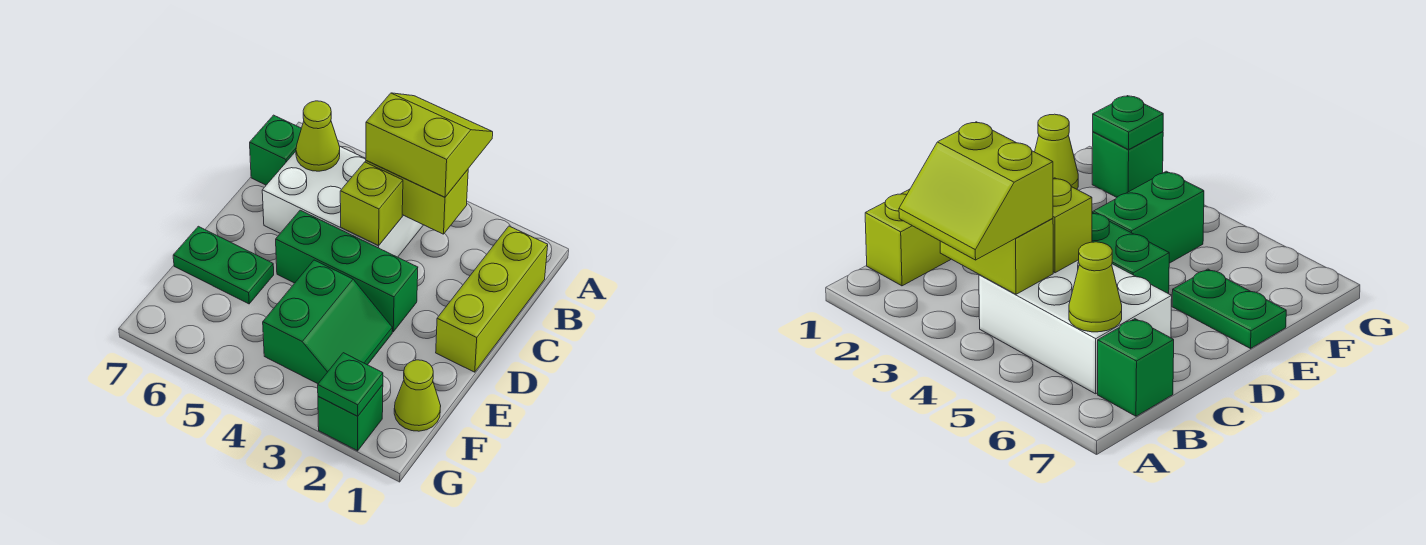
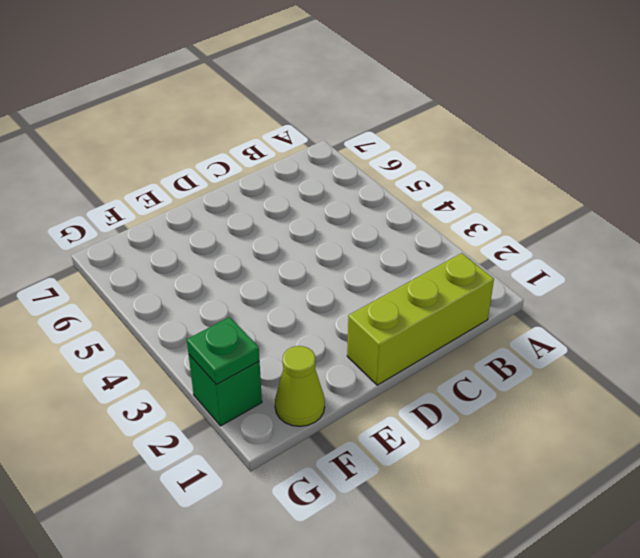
none -> white brick B4:C6 level 1
none -> green brick B7 level 1
none -> green brick D3:D5 level 1

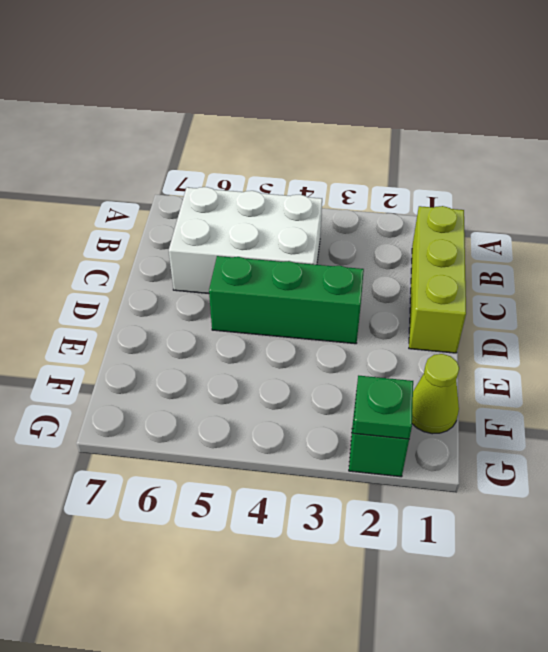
none -> green brick B7 level 1
none -> green slope E3:F4 level 1 top 4
none -> green plate E6:E7 level 1

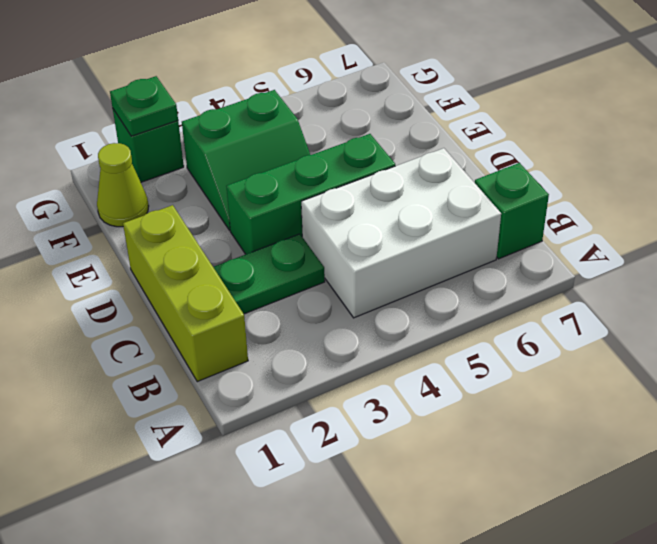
green plate C2:C3 level 1 -> green plate E6:E7 level 1
green slope E3:F4 level 1 top F -> green slope E3:F4 level 1 top 4
none -> lime brick B3:B4 level 2
none -> lime cone B6 level 2
none -> lime brick C4 level 2

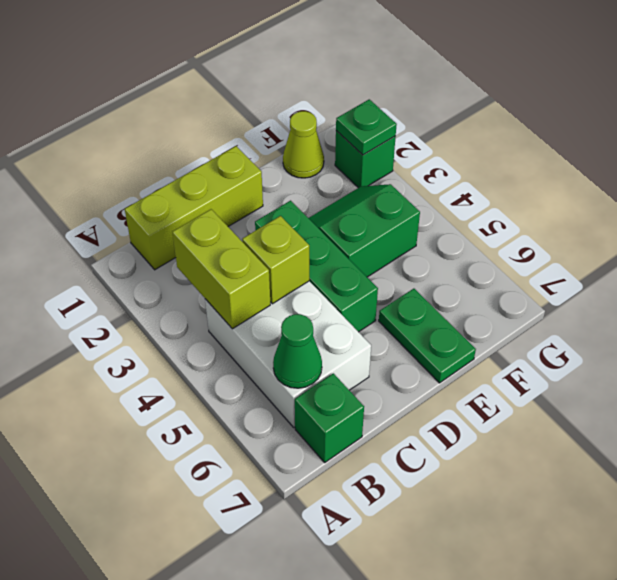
green cone B6 level 2 -> lime cone B6 level 2
none -> lime slope A3:B4 level 3 top B

